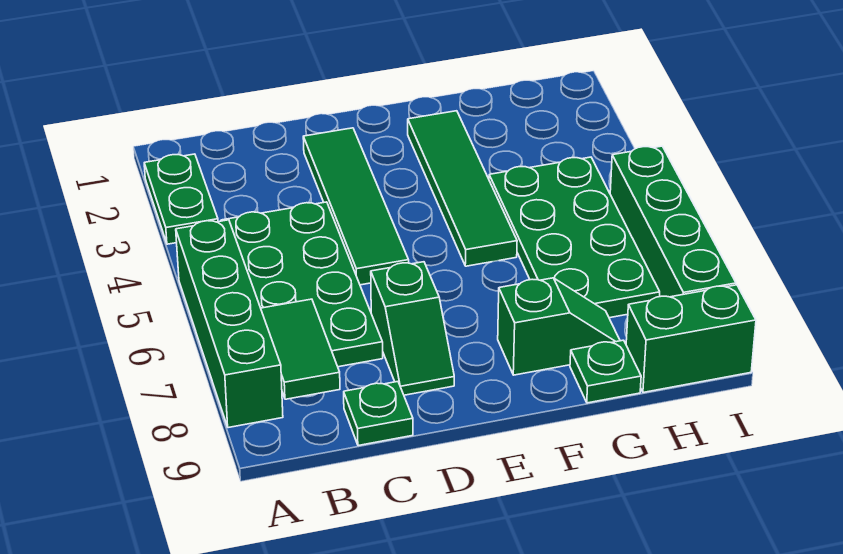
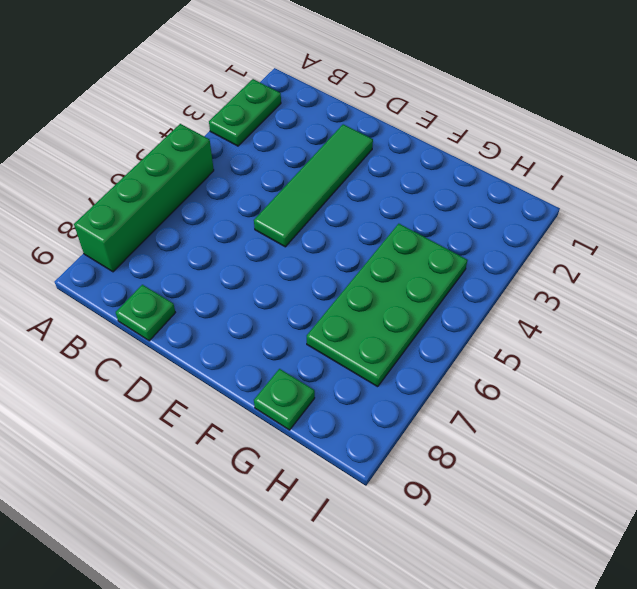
none -> green plate B4:C7 level 1
none -> green slope D7:D8 level 1 top 7
none -> green tile F2:F5 level 1

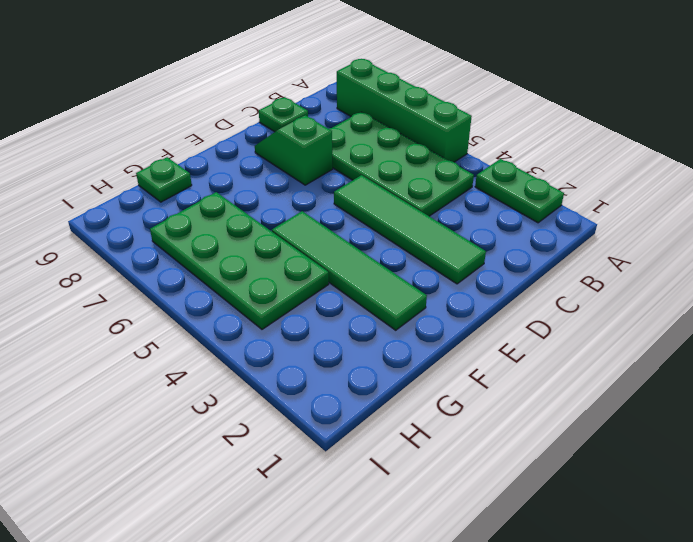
none -> green slope F8:G8 level 1 top F
none -> green brick H9:I9 level 1
none -> green brick I5:I8 level 1

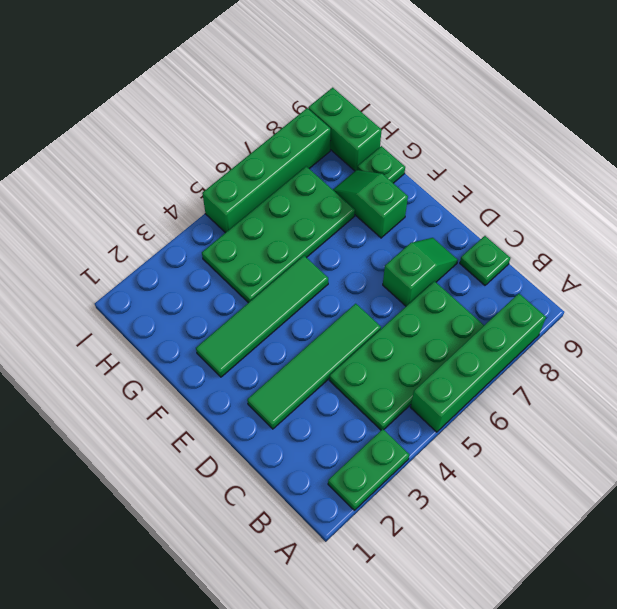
none -> green tile B7:B8 level 2

